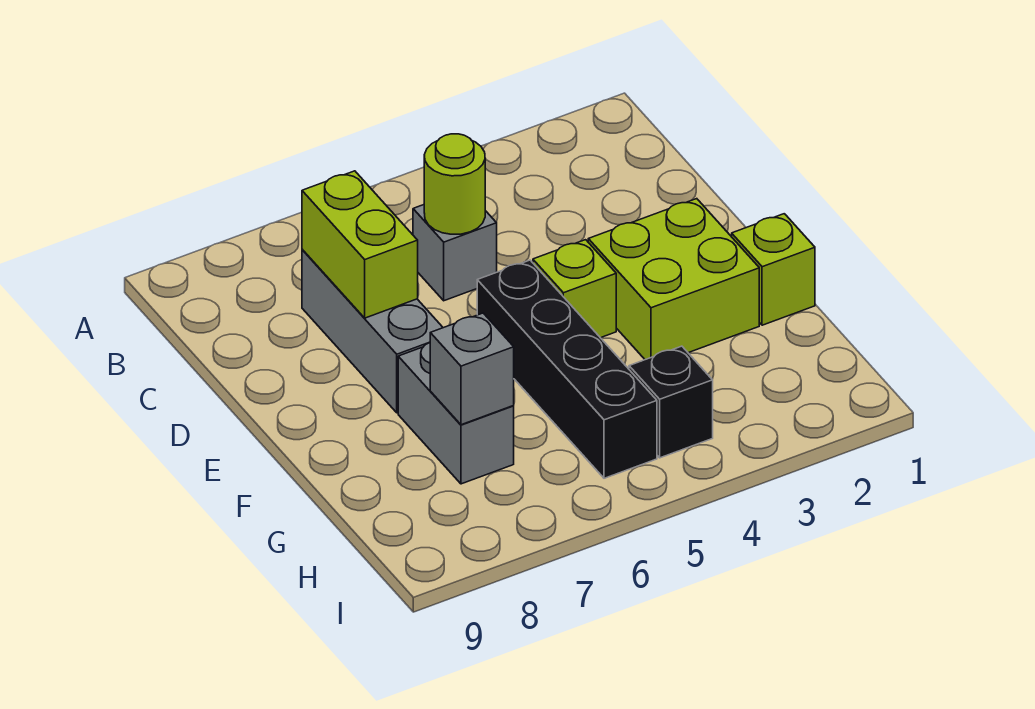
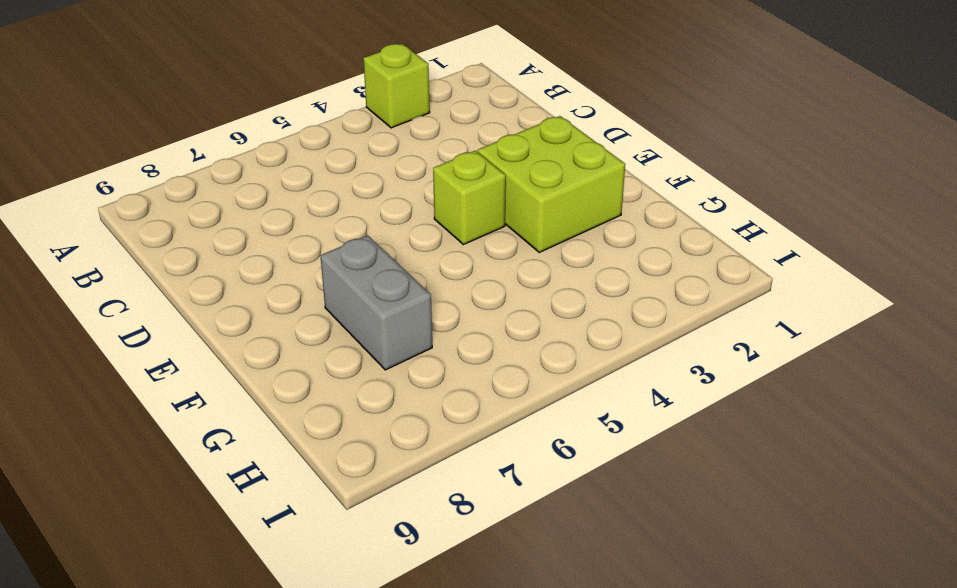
lime brick A3 level 1 -> lime brick F1 level 1
none -> grey brick C5 level 1
none -> grey brick C7:E7 level 1

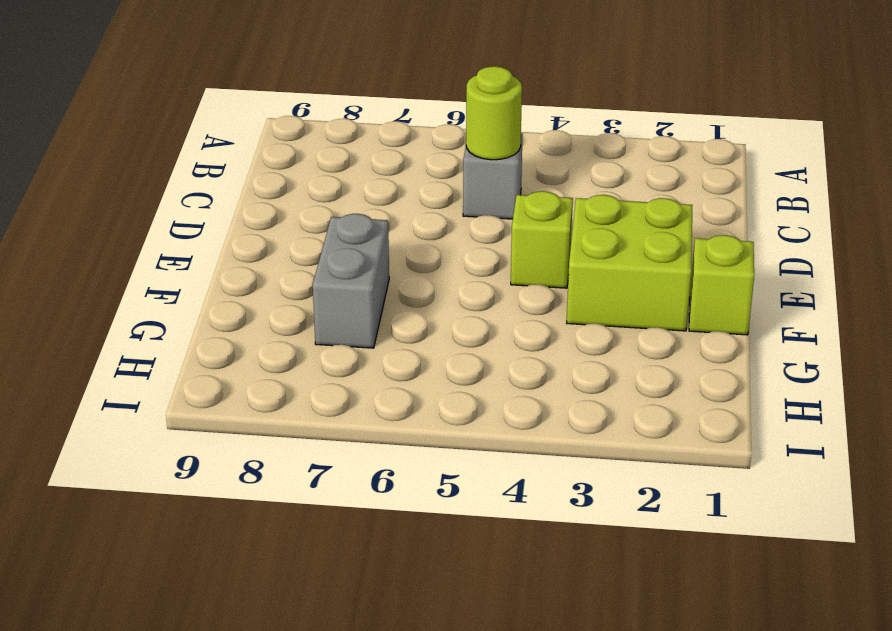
none -> grey brick C7:E7 level 1
none -> black brick E5:H5 level 1

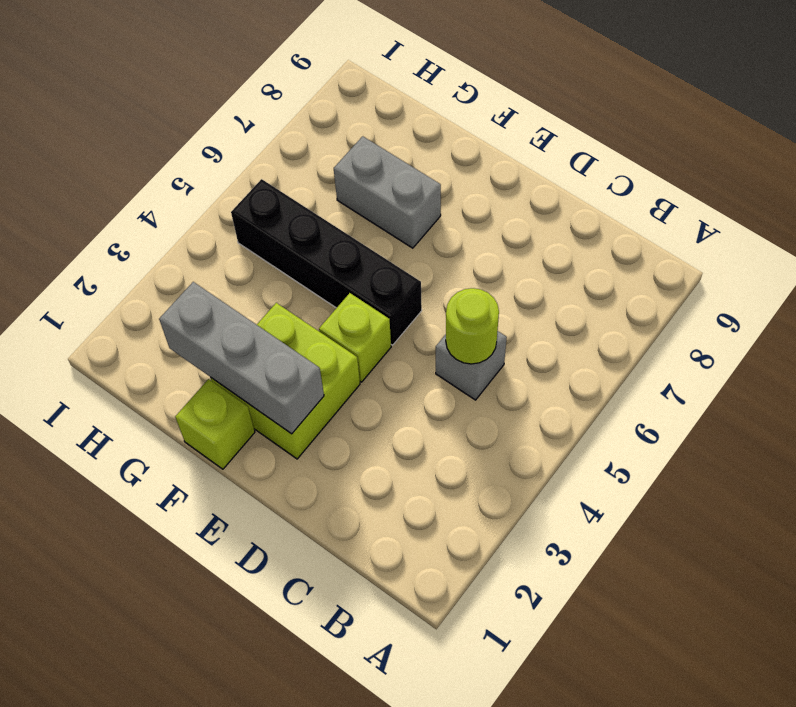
grey brick E2:G2 level 2 -> grey brick C7:E7 level 1
none -> black brick H4 level 1
none -> lime brick C7:D7 level 2

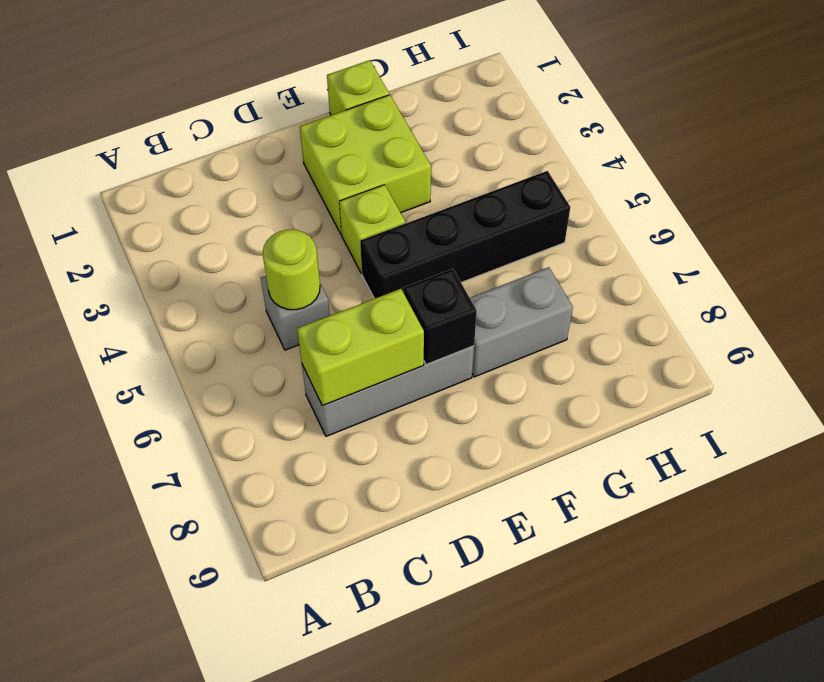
black brick E7 level 2 -> black brick H4 level 1
none -> grey brick G7 level 2

